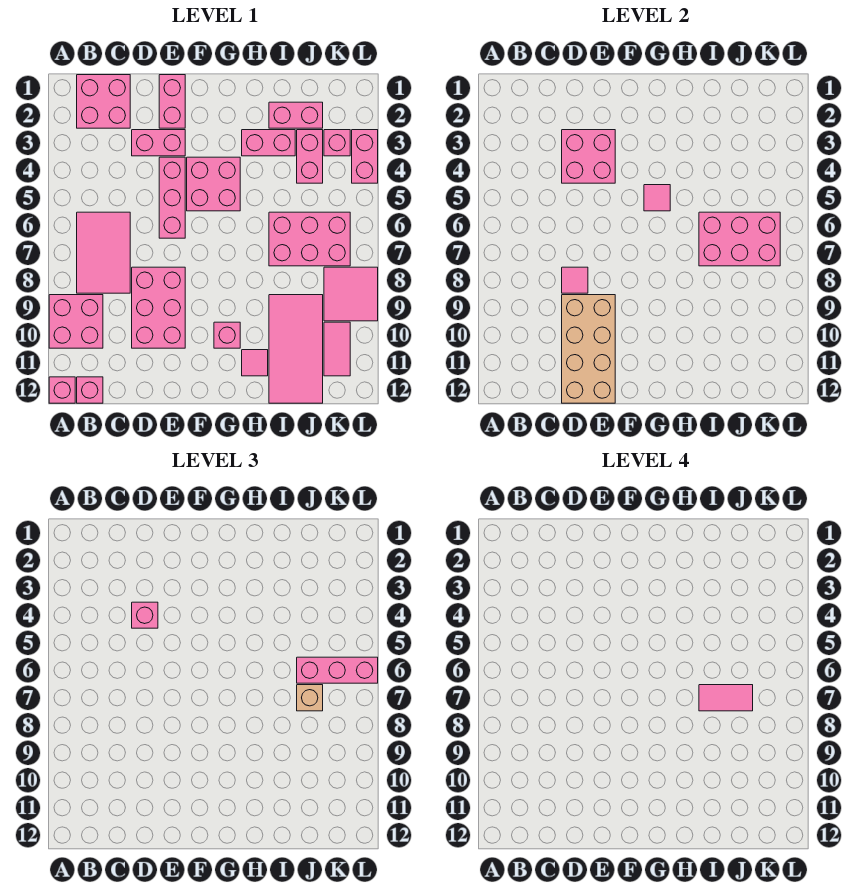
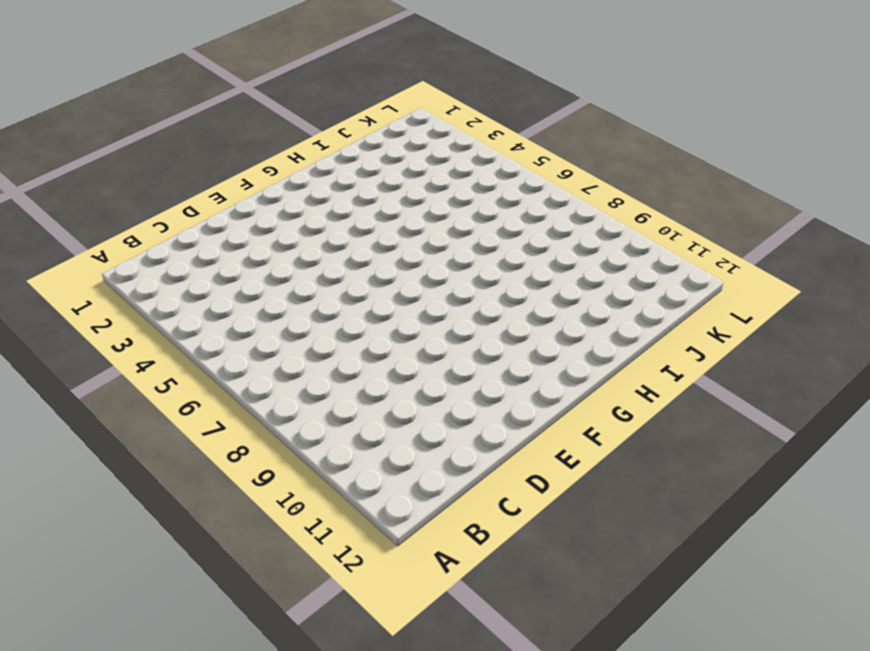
none -> pink brick A9:B10 level 1
none -> pink brick A12 level 1
none -> pink brick B1:C2 level 1
none -> pink tile B6:C8 level 1

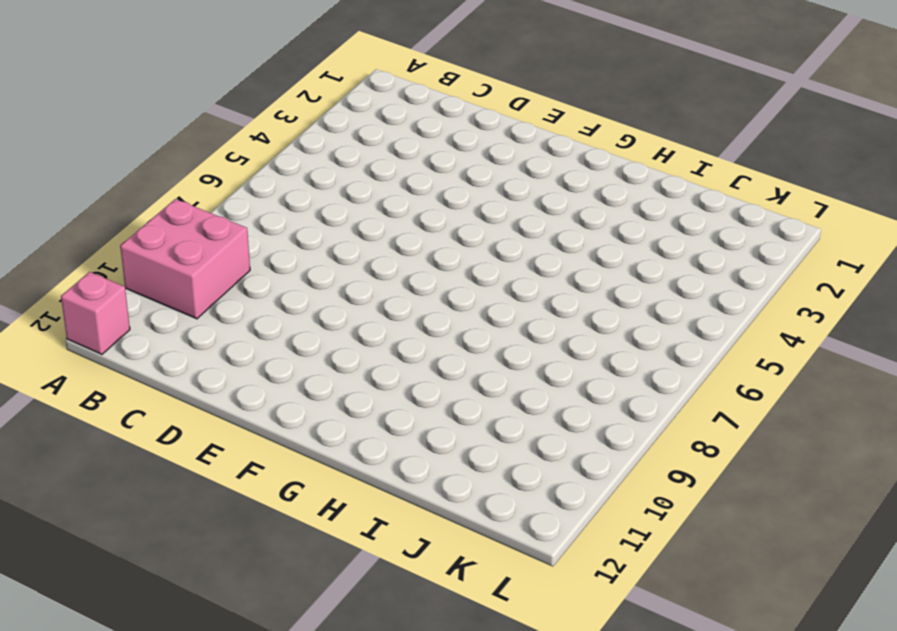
none -> pink brick B1:C2 level 1
none -> pink tile B6:C8 level 1
none -> pink brick B12 level 1
none -> pink brick D3:E3 level 1

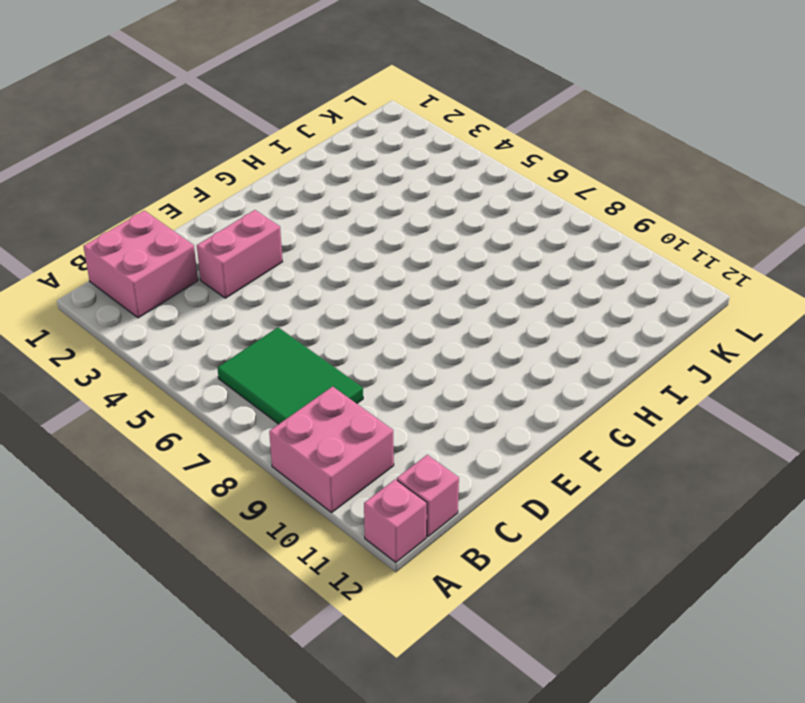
green tile B6:C8 level 1 -> pink tile B6:C8 level 1
none -> pink brick D8:E10 level 1
none -> pink brick E1:E2 level 1
none -> pink brick E4:E6 level 1
none -> pink brick F4:G5 level 1

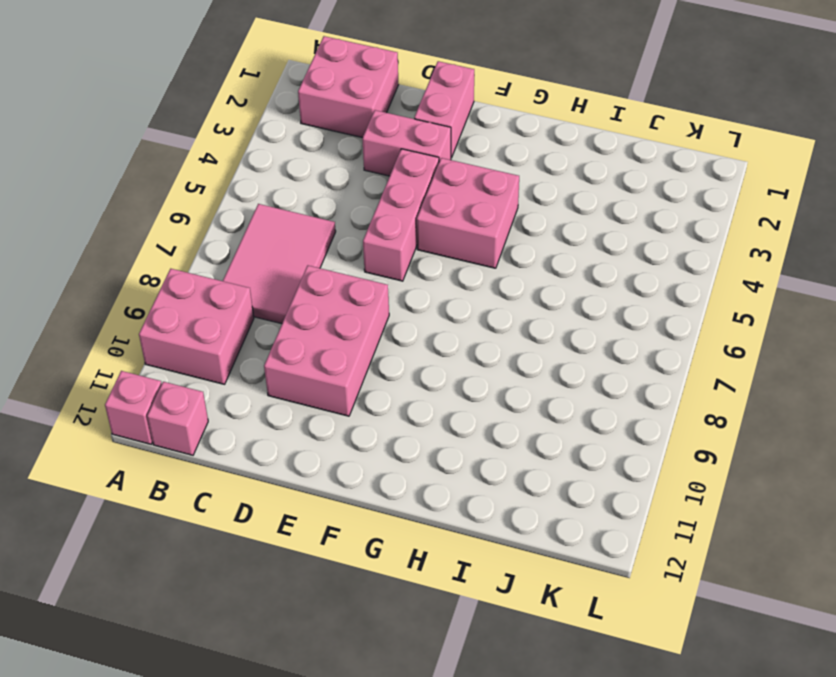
none -> pink brick G10 level 1
none -> pink brick H3:I3 level 1
none -> pink tile H11 level 1
none -> pink brick I2:J2 level 1

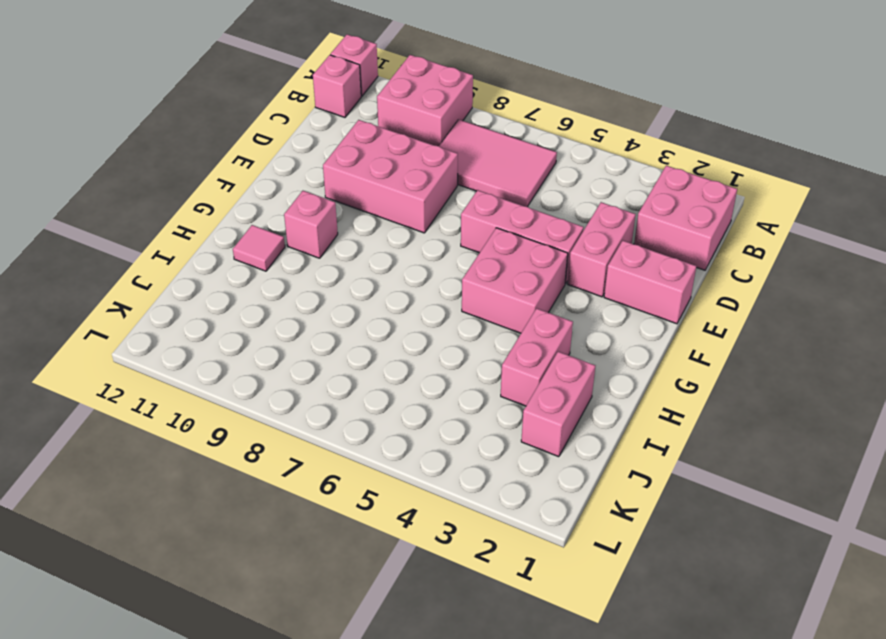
none -> pink brick I6:K7 level 1
none -> pink tile I9:J12 level 1
none -> pink brick J3:J4 level 1
none -> pink brick K3 level 1

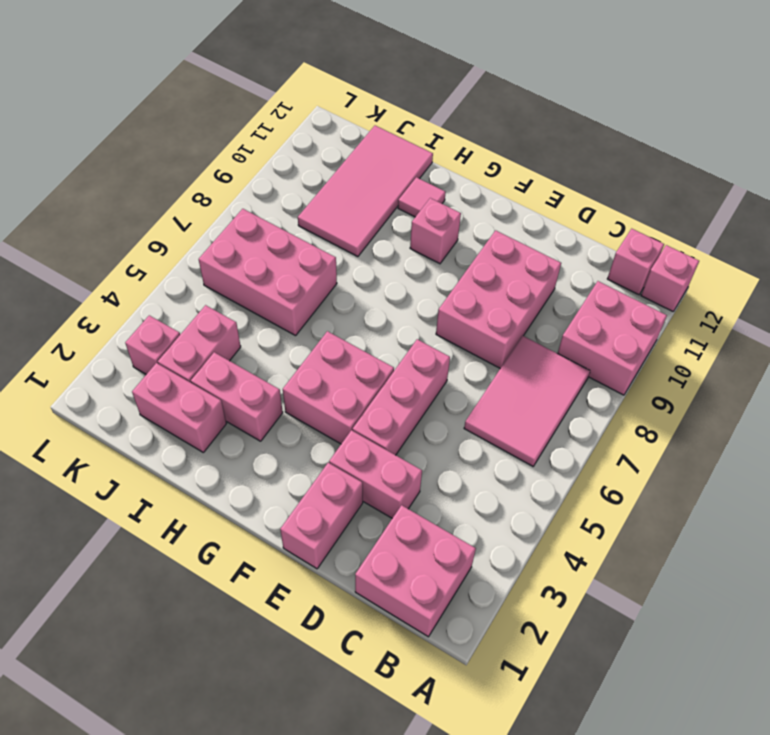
none -> pink tile K8:L9 level 1
none -> pink tile K10:K11 level 1
none -> pink brick L3:L4 level 1
none -> pink brick D3:E4 level 2

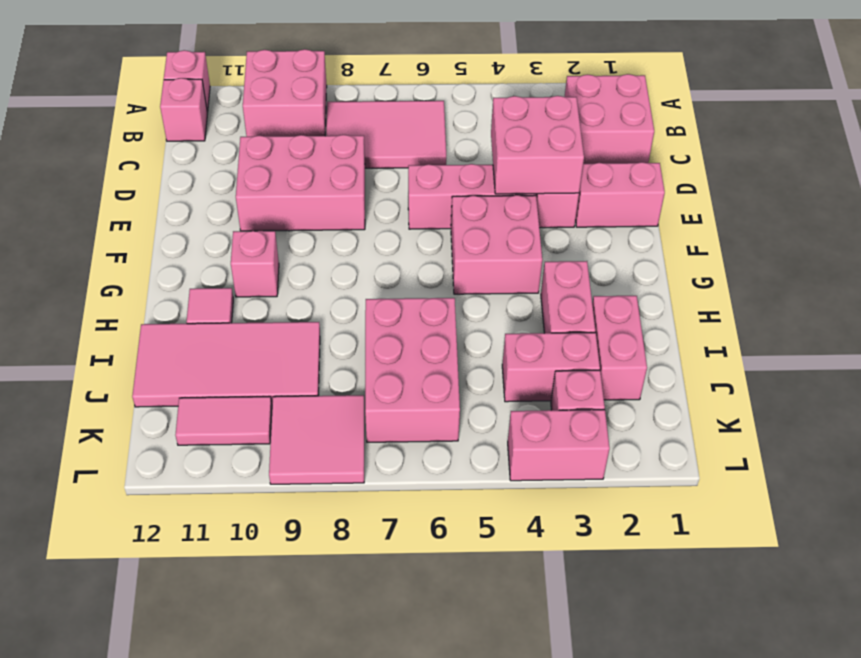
none -> pink tile D8 level 2
none -> tan brick D9:E12 level 2
none -> pink tile G5 level 2
none -> pink brick I6:K7 level 2

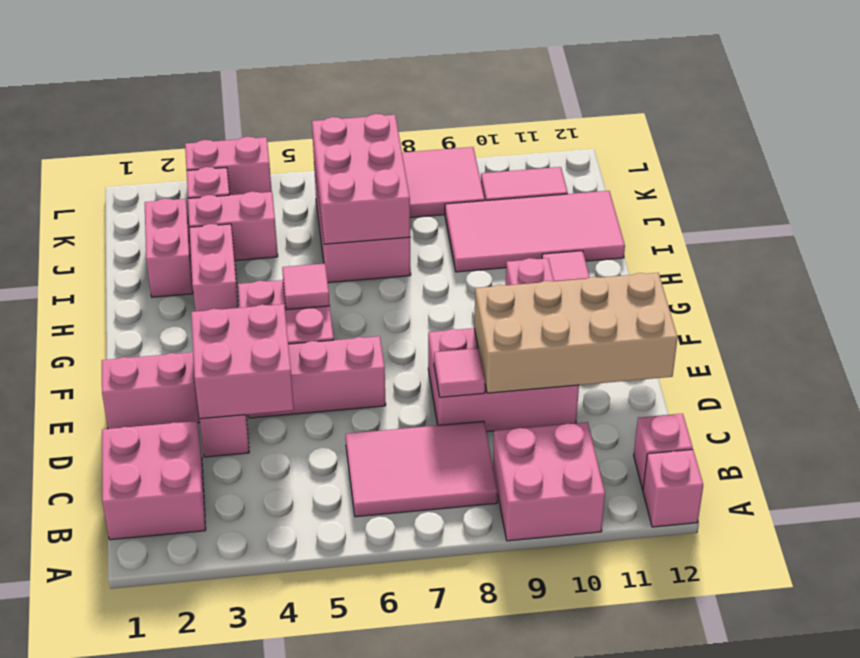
none -> pink brick D4 level 3
none -> pink brick J6:L6 level 3
none -> tan brick J7 level 3
none -> pink tile I7:J7 level 4

